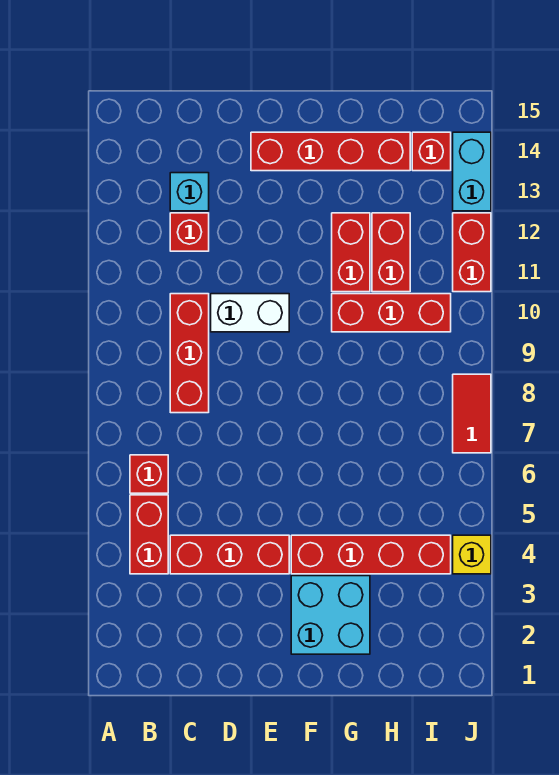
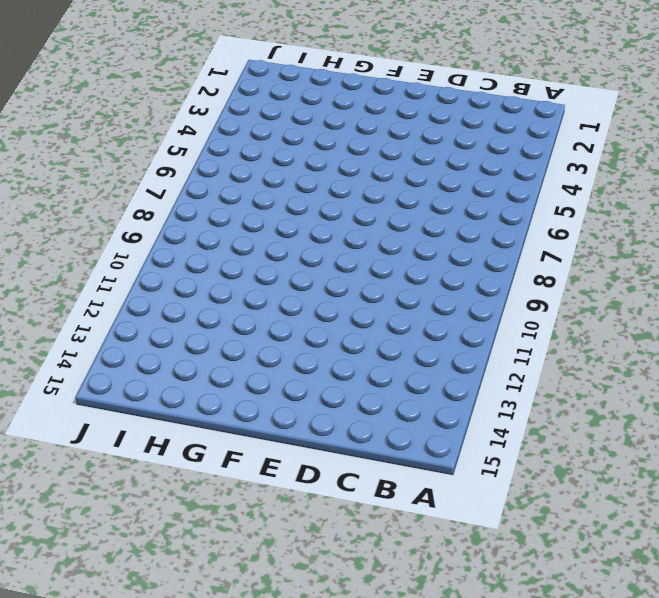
none -> red brick B4:B5 level 1
none -> red brick B6 level 1
none -> red brick C4:E4 level 1

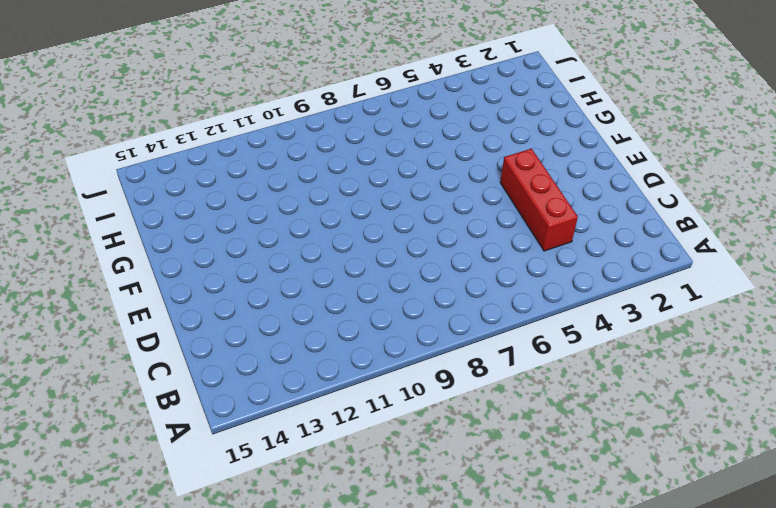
none -> red brick B4:B5 level 1
none -> red brick B6 level 1
none -> red brick C8:C10 level 1

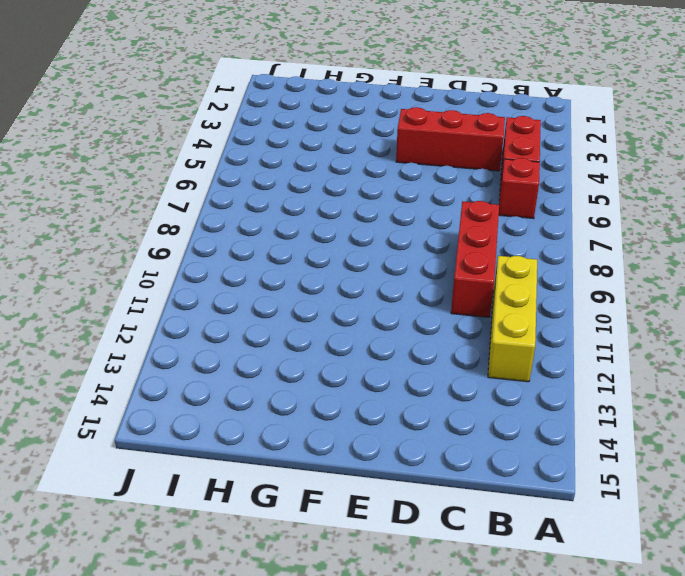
yellow brick B10:B12 level 1 -> none
none -> red brick C12 level 1
none -> cyan brick C13 level 1
none -> white brick D10:E10 level 1

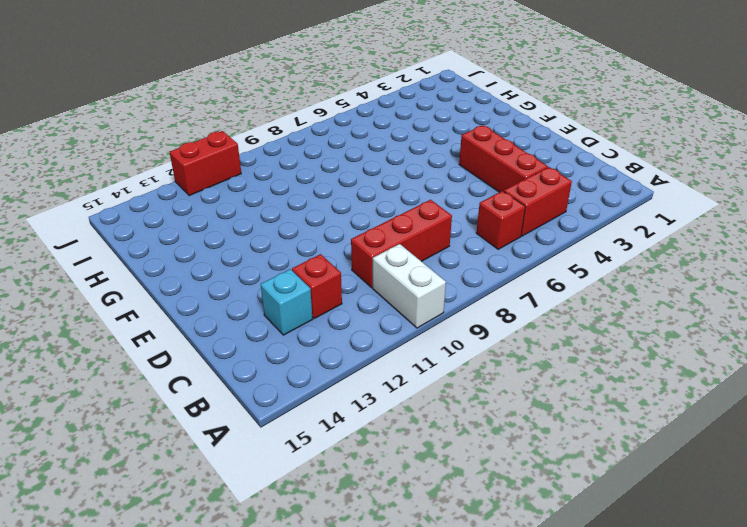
white brick A10:B10 level 1 -> white brick D10:E10 level 1
none -> red brick E14:H14 level 1
none -> cyan brick F2:G3 level 1
none -> red brick F4:I4 level 1

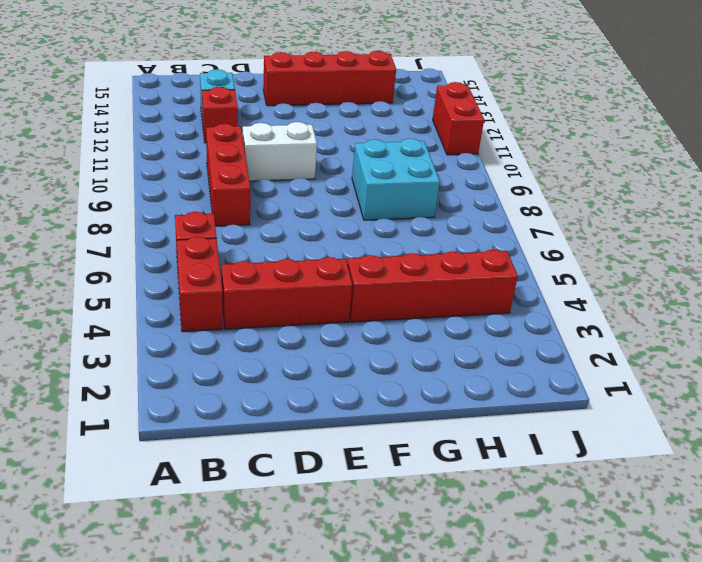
cyan brick G8:H9 level 1 -> cyan brick F2:G3 level 1
none -> red brick G10:I10 level 1
none -> red brick G11:G12 level 1
none -> red brick H11:H12 level 1

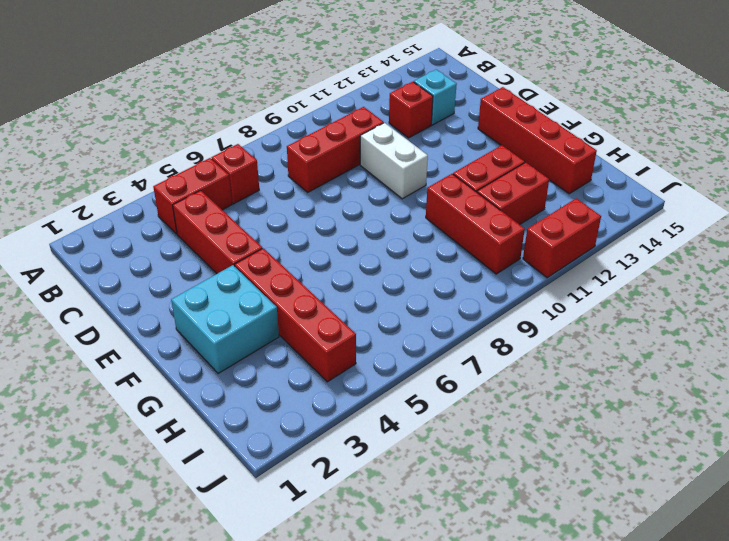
none -> red brick I14 level 1
none -> yellow brick J4 level 1
none -> red tile J7:J8 level 1

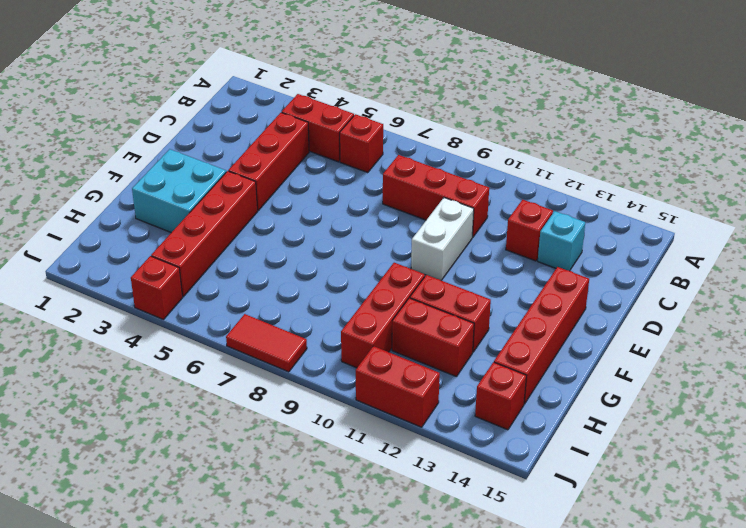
red brick J4 level 1 -> yellow brick J4 level 1
none -> cyan brick J13:J14 level 1

